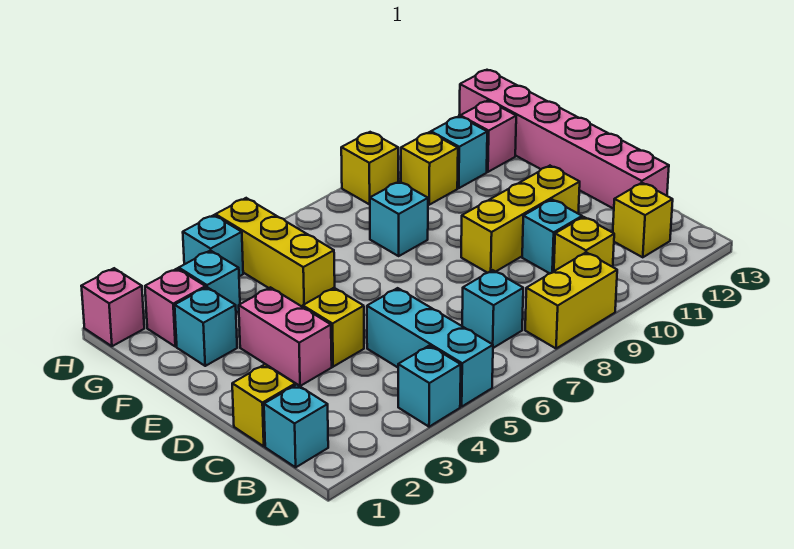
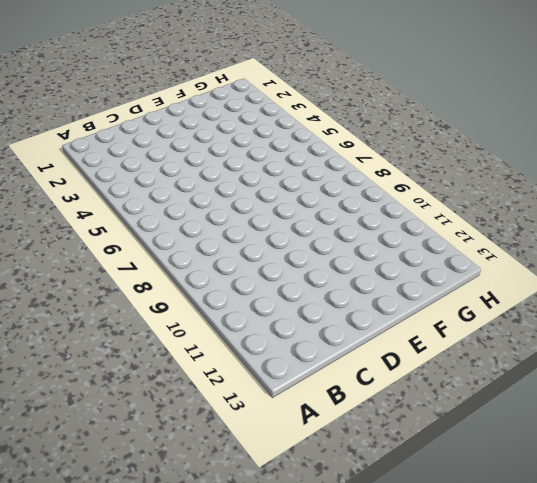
none -> cyan brick A4 level 1
none -> cyan brick A5:C5 level 1
none -> yellow brick A8:A9 level 1

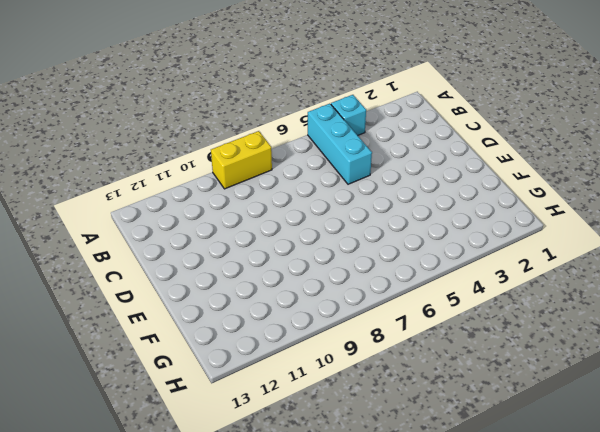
none -> cyan brick B1 level 1
none -> cyan brick B7 level 1
none -> yellow brick B10 level 1

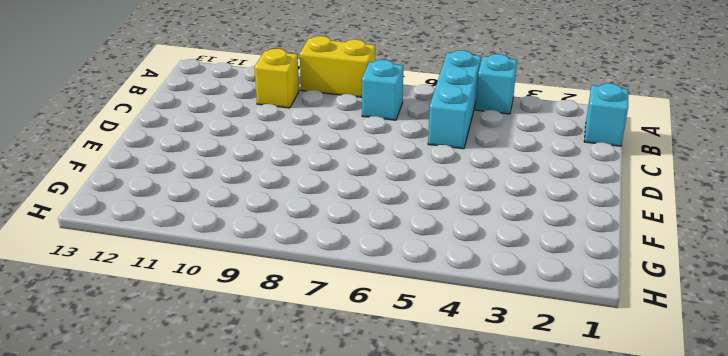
none -> yellow brick B12 level 1
none -> yellow brick C1 level 1
none -> cyan brick C10 level 1

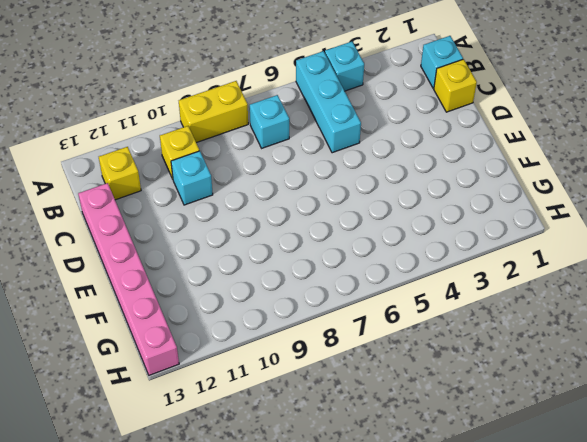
none -> pink brick D3:E3 level 1
none -> yellow brick D4 level 1
none -> yellow brick D9:D11 level 1

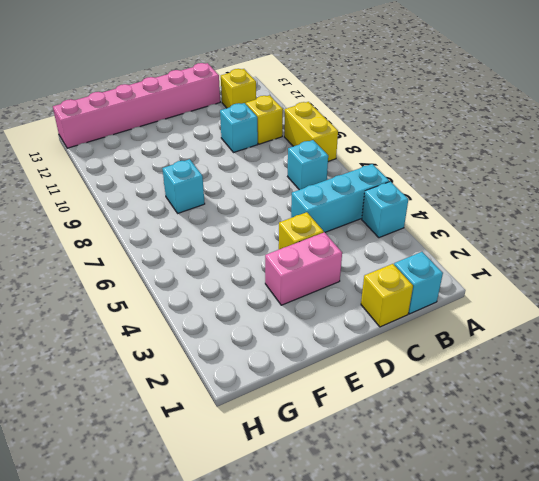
none -> yellow brick D9:D11 level 1
none -> cyan brick F2 level 1
none -> yellow brick F5:H5 level 1

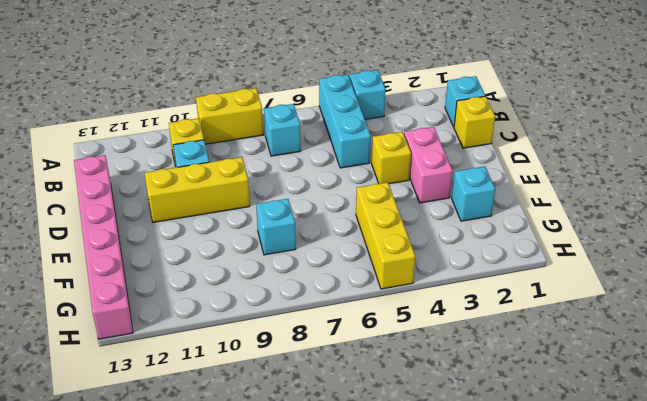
none -> yellow brick B12 level 1
none -> pink brick G2 level 1
none -> cyan brick G3 level 1

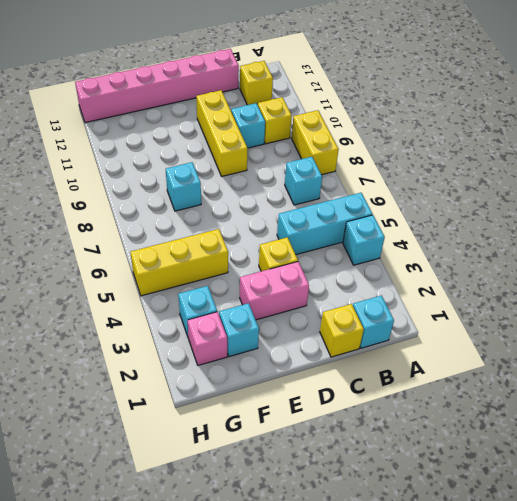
none -> yellow brick G10 level 1
none -> cyan brick G11 level 1
none -> pink brick G12 level 1

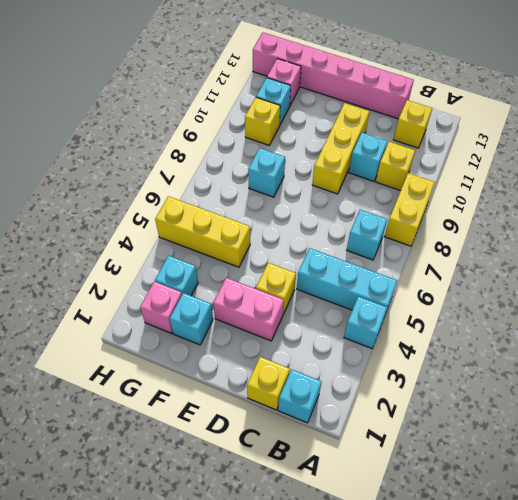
none -> pink brick H1 level 1
none -> cyan brick H4 level 1
none -> yellow brick H9 level 1

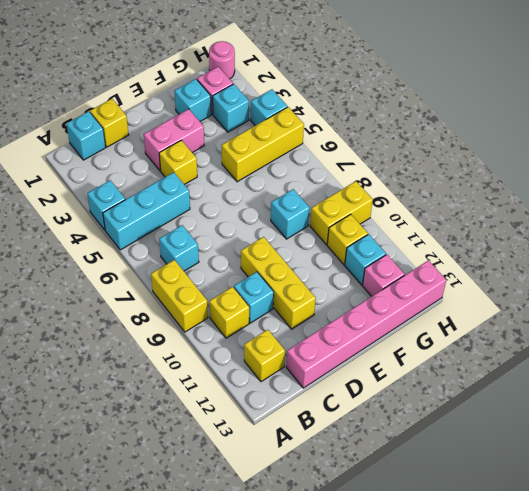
yellow brick G9:H9 level 1 -> yellow brick H9 level 1
pink round brick H1 level 1 -> pink brick H1 level 1

